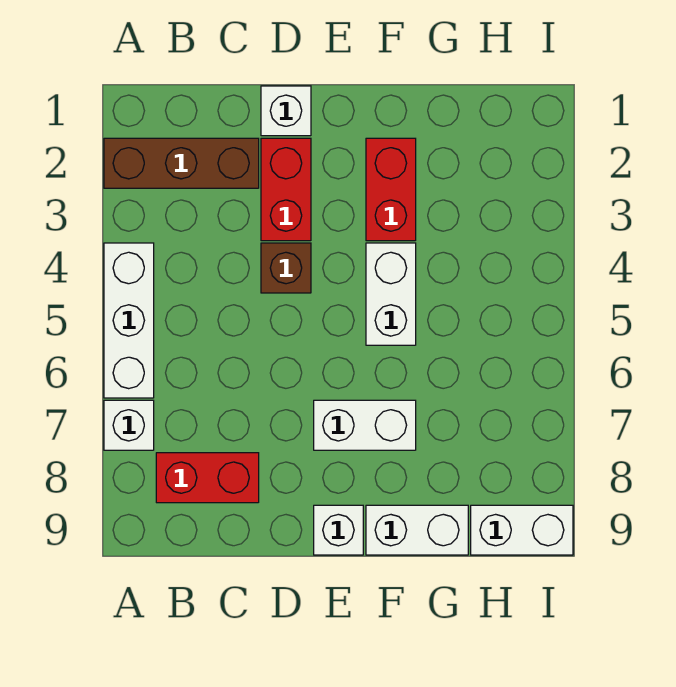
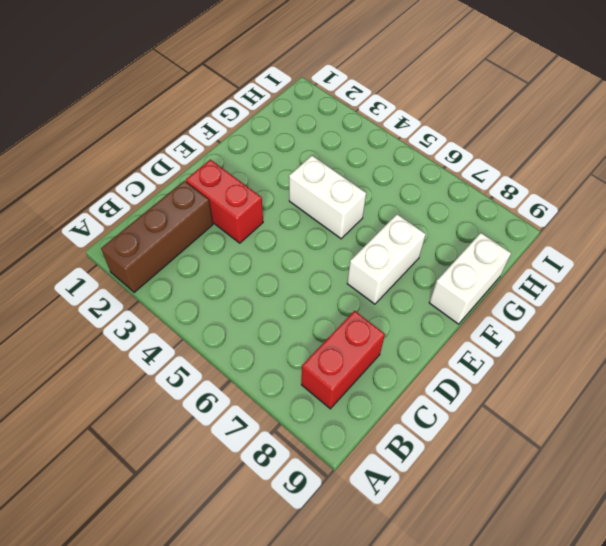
none -> white brick A4:A6 level 1
none -> white brick A7 level 1
none -> white brick D1 level 1

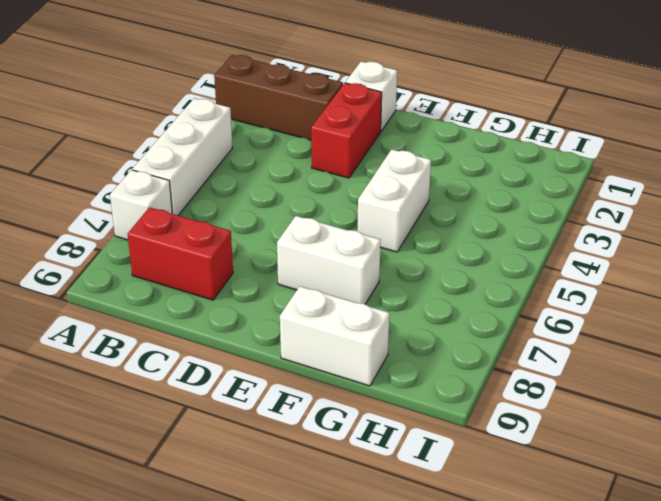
none -> brown brick D4 level 1
none -> white brick E9 level 1
none -> red brick F2:F3 level 1

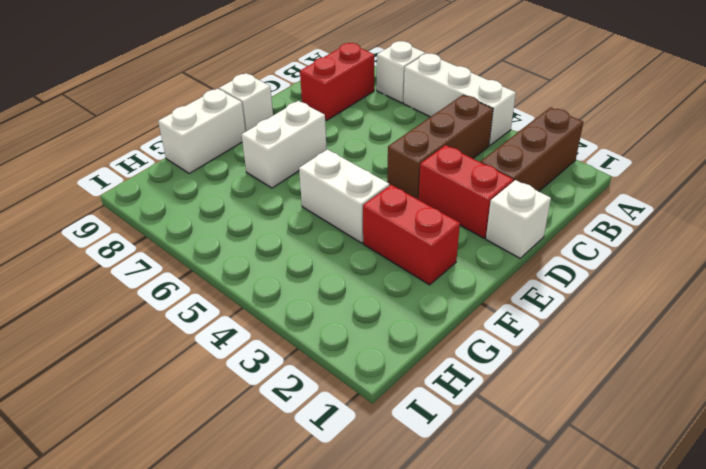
brown brick B4:D4 level 1 -> brown brick D4 level 1
none -> white brick H9:I9 level 1

